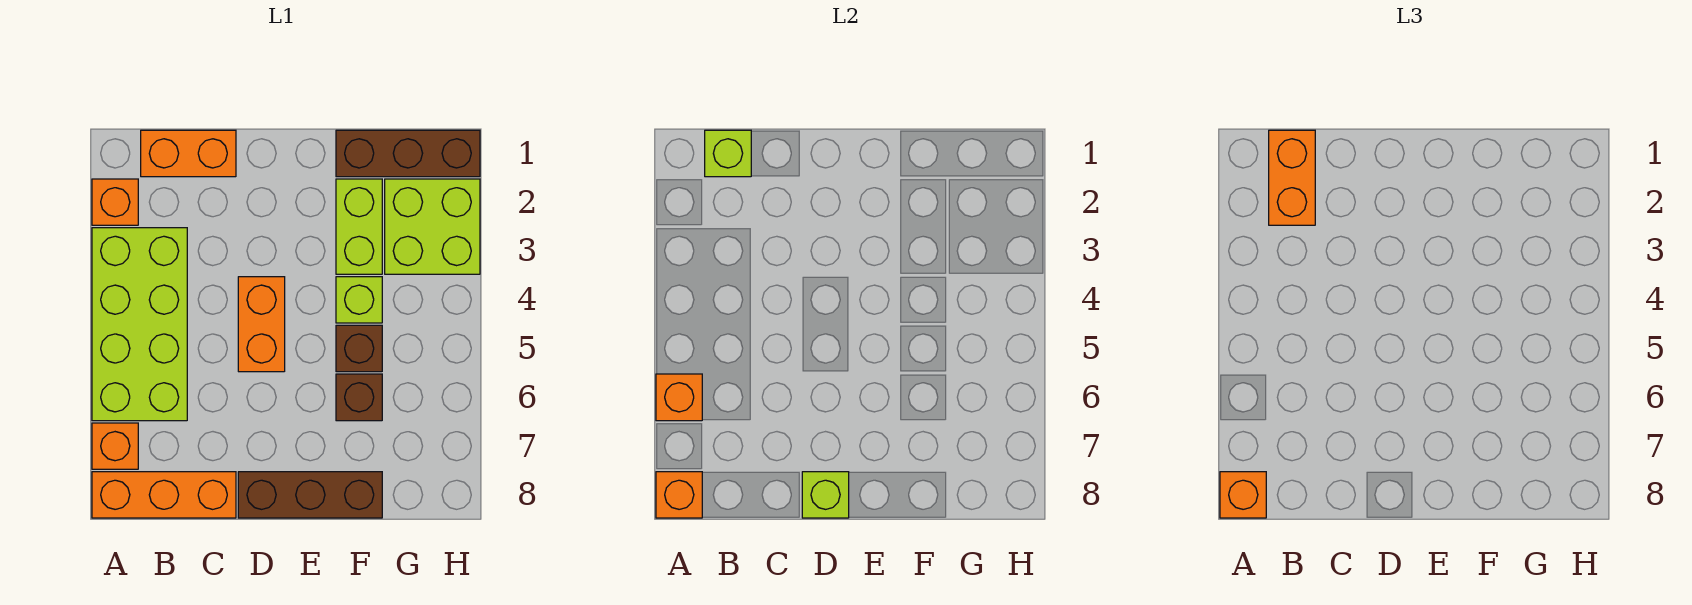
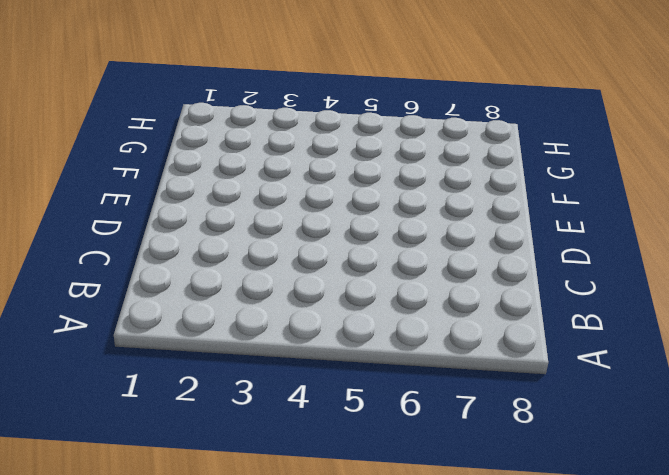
none -> orange brick A2 level 1
none -> lime brick A3:B6 level 1
none -> orange brick A7 level 1

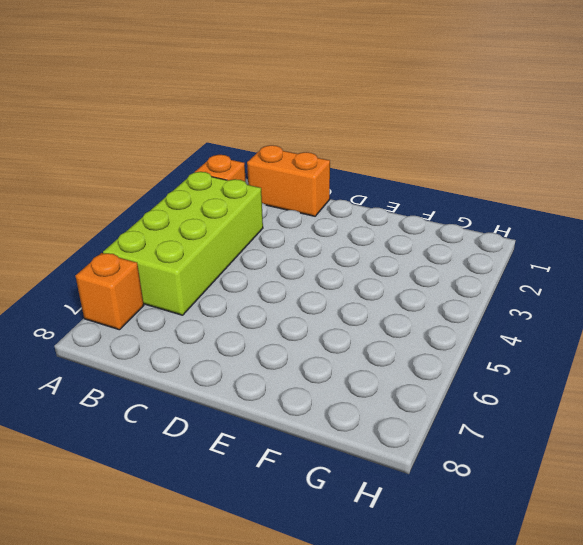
none -> orange brick A8:C8 level 1
none -> orange brick D4:D5 level 1
none -> brown brick D8:F8 level 1

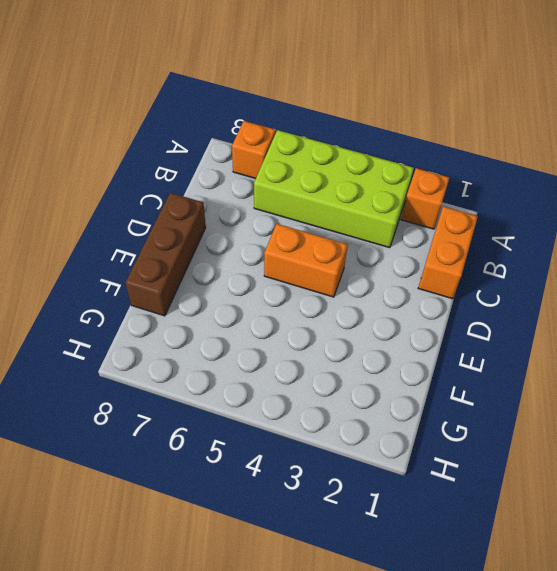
none -> orange brick A8:C8 level 1
none -> brown brick F1:H1 level 1
none -> lime brick F2:F3 level 1

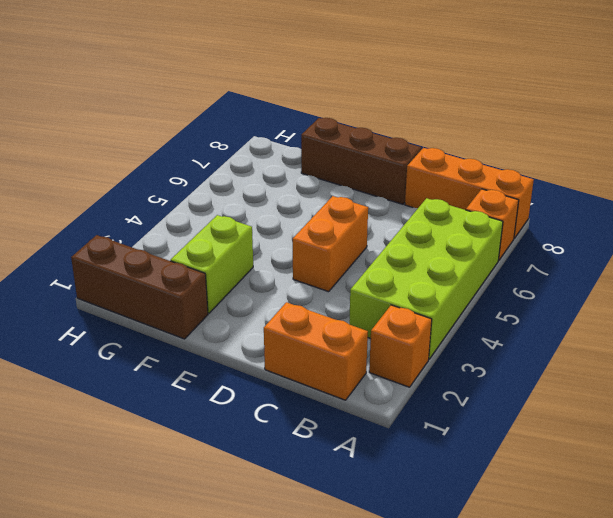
none -> lime brick F4 level 1
none -> brown brick F5 level 1
none -> brown brick F6 level 1

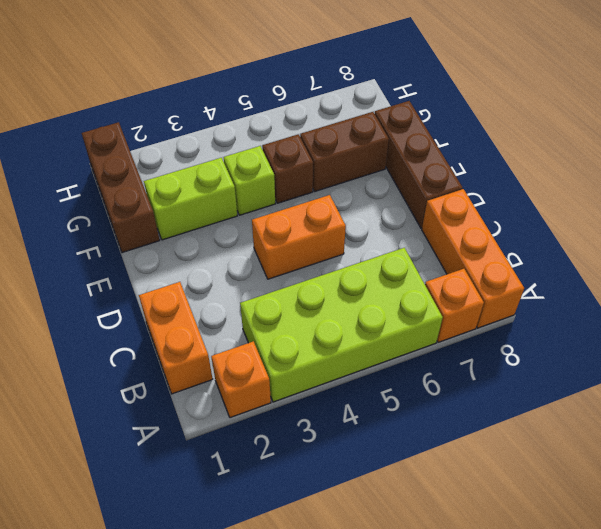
brown brick F6:F7 level 1 -> brown brick F6 level 1
none -> lime brick G2:H3 level 1
none -> orange brick A6 level 2
none -> orange brick A8 level 2

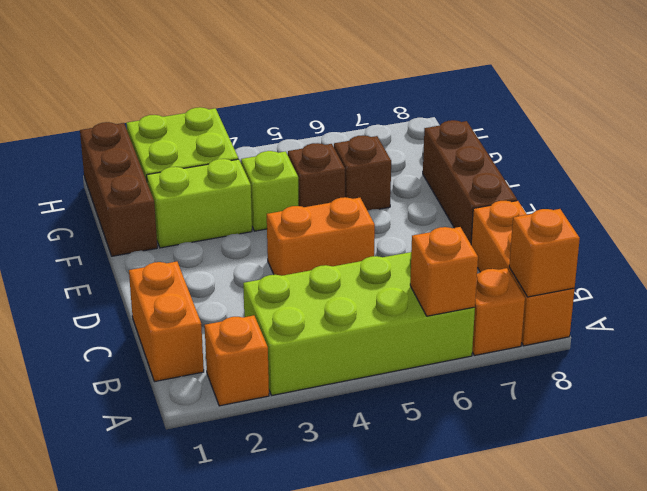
none -> lime brick B1 level 2
none -> lime brick D8 level 2
none -> orange brick A8 level 3

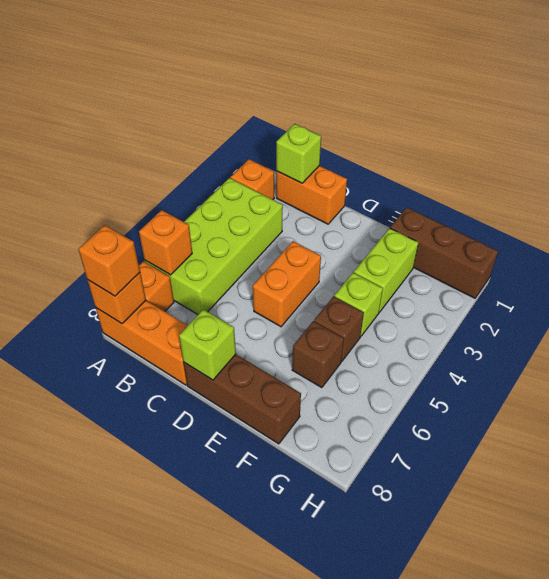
none -> lime brick G2:H3 level 1
none -> orange brick B1:B2 level 3

